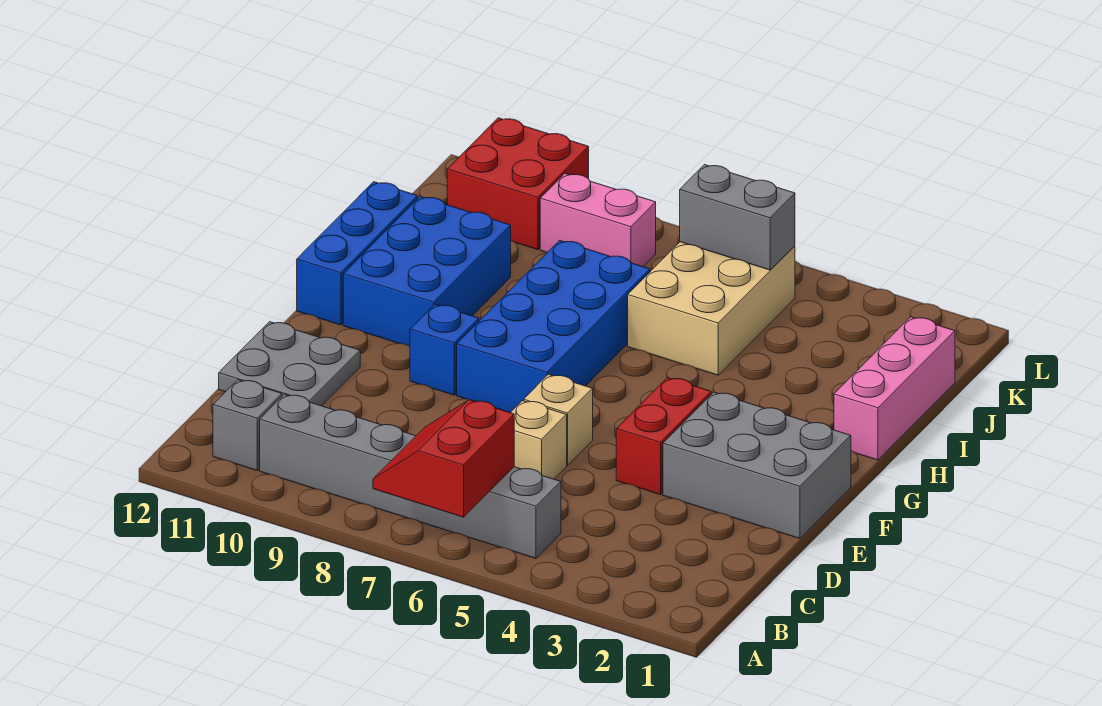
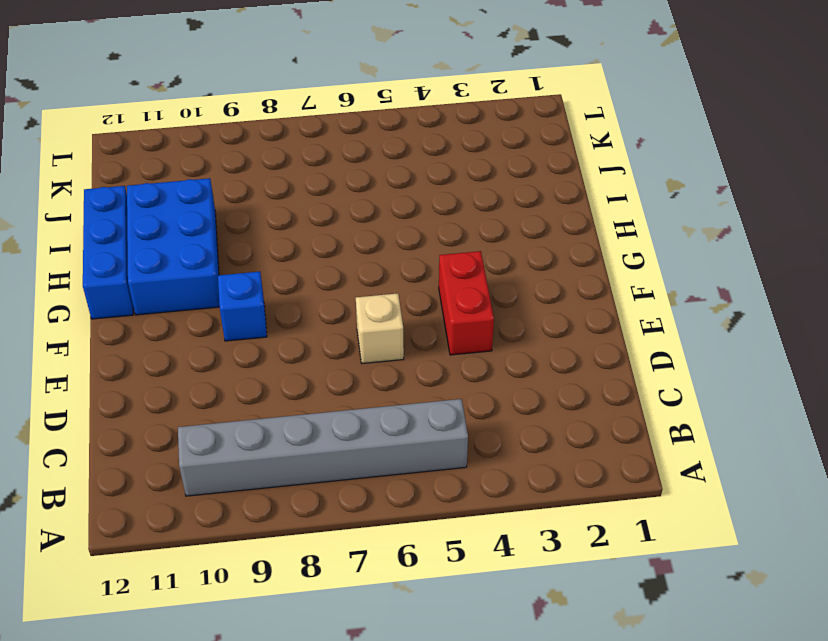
none -> grey brick B11 level 1
none -> tan brick D6 level 1
none -> grey plate D11:E12 level 1

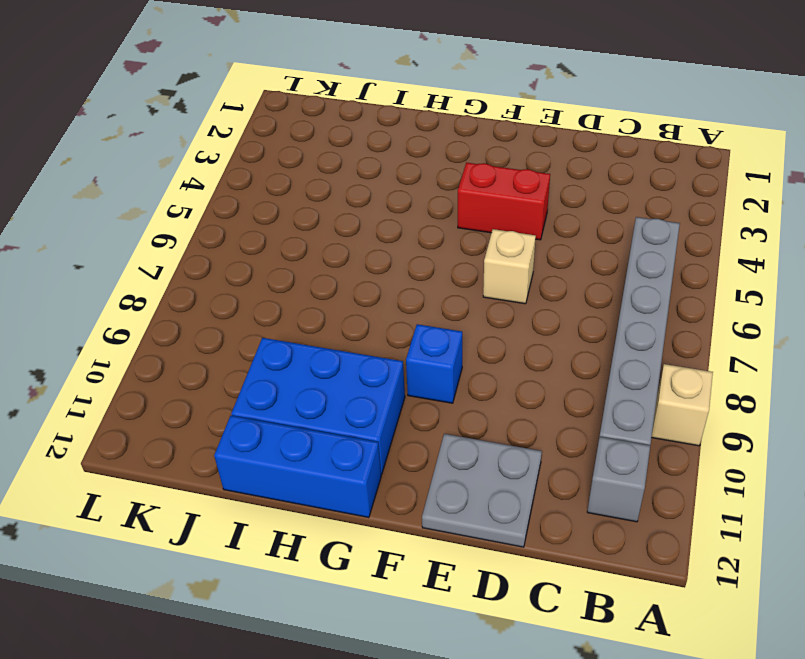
tan brick A9 level 1 -> tan brick D6 level 1
none -> grey brick E1:F3 level 1
none -> blue brick F7:I8 level 1
none -> pink brick H1:J1 level 1

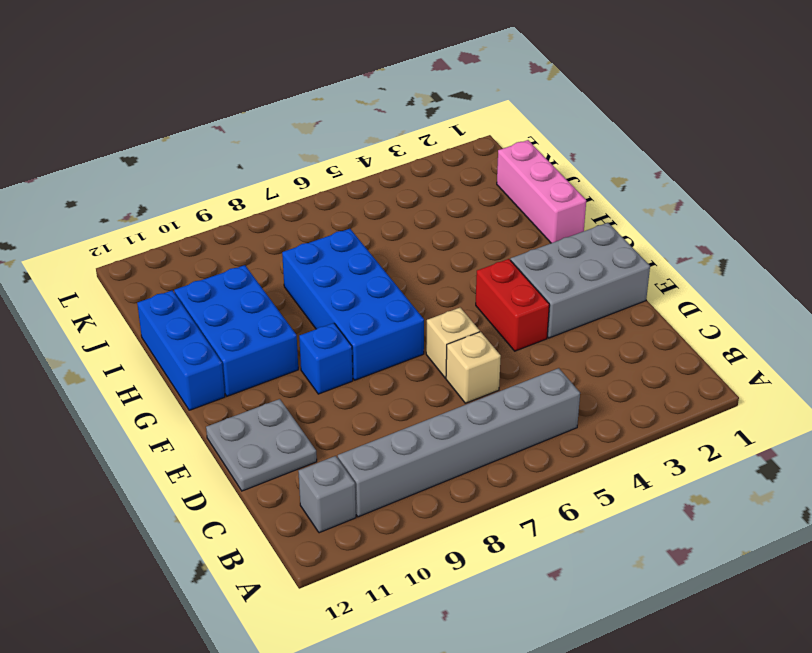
none -> tan brick I5:K6 level 1
none -> pink brick K8:K9 level 1
none -> red brick K10:L11 level 1

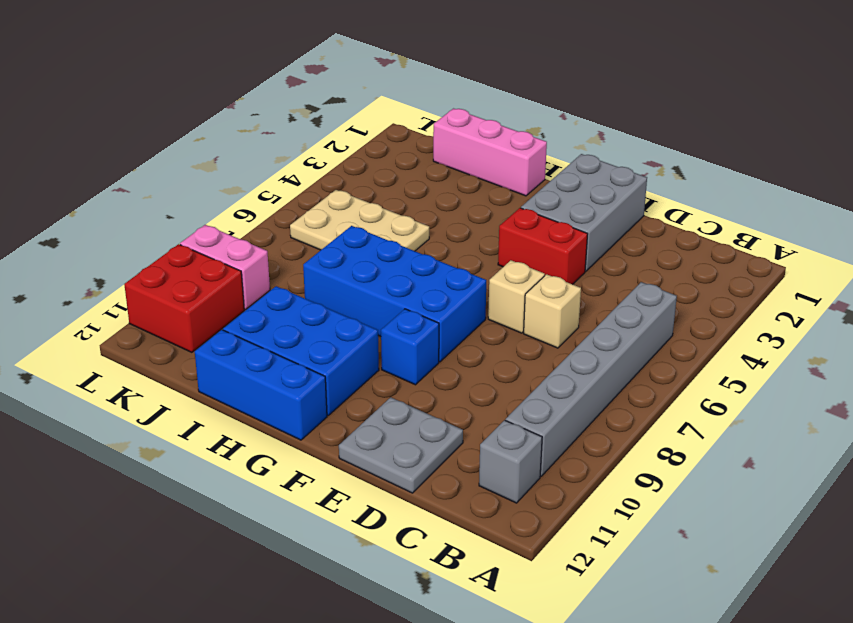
tan plate I5:K6 level 1 -> tan brick I5:K6 level 1
pink brick K9:L9 level 1 -> pink brick K8:K9 level 1
none -> red slope A6:B7 level 2 top 6
none -> grey brick K5:K6 level 2

